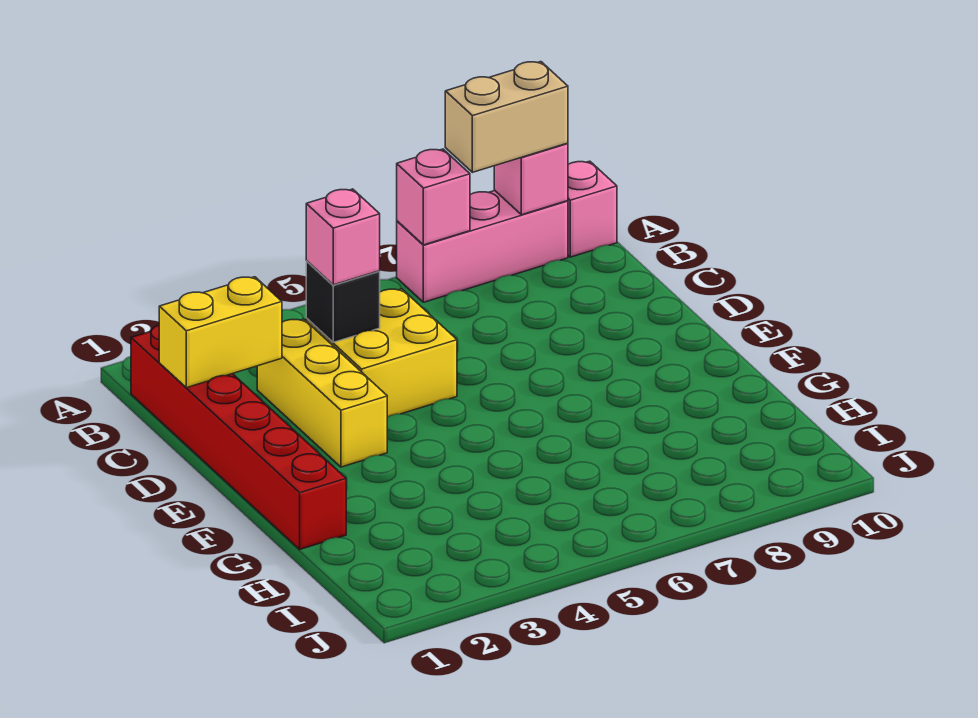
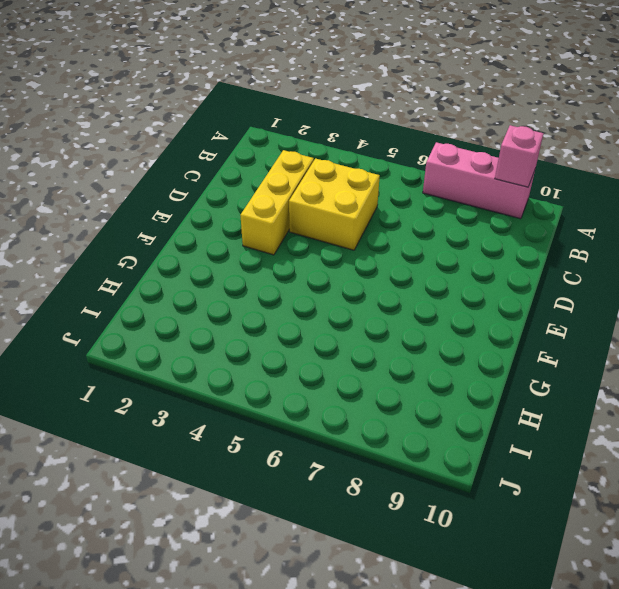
none -> pink brick A10 level 1
none -> red brick B1:G1 level 1

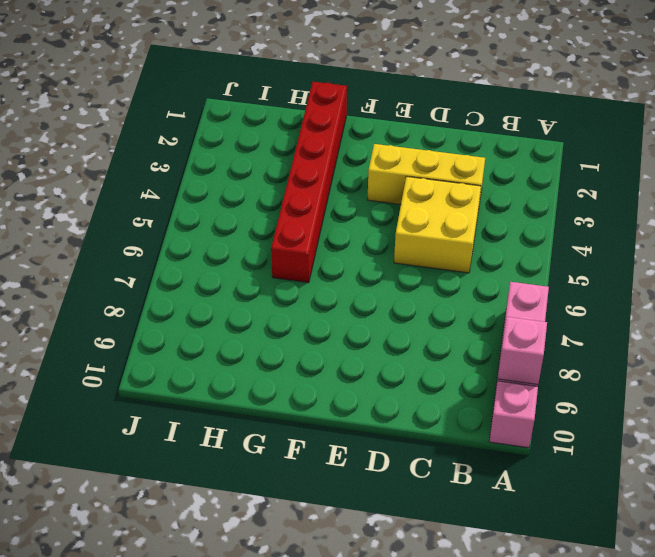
red brick G1:G6 level 1 -> red brick B1:G1 level 1
none -> pink brick A7 level 2
none -> yellow brick C1:C2 level 2

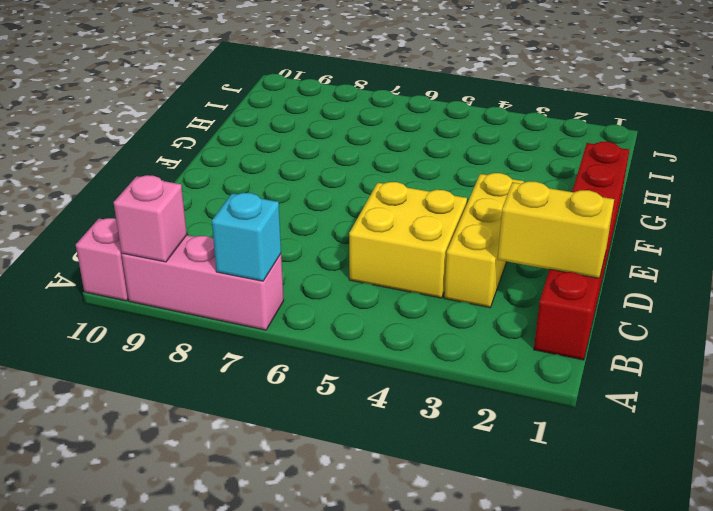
cyan brick A7 level 2 -> pink brick A7 level 2
none -> black brick C4 level 2
none -> tan brick A8:A9 level 3

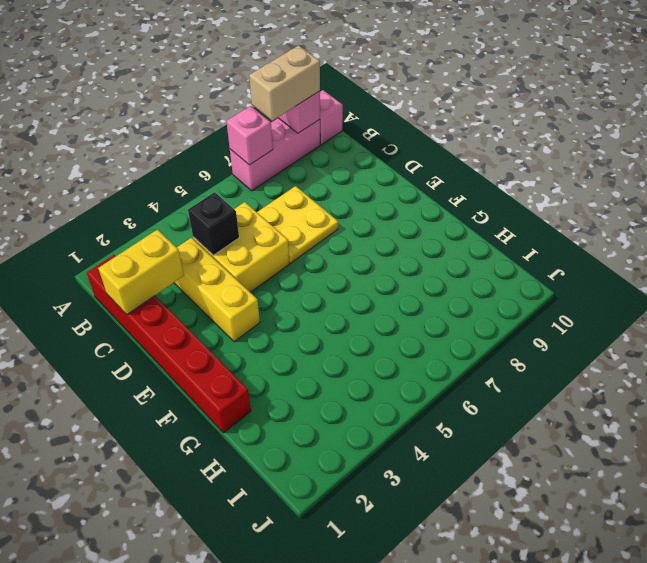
yellow plate C6:D7 level 1 -> none
none -> pink brick C4 level 3

